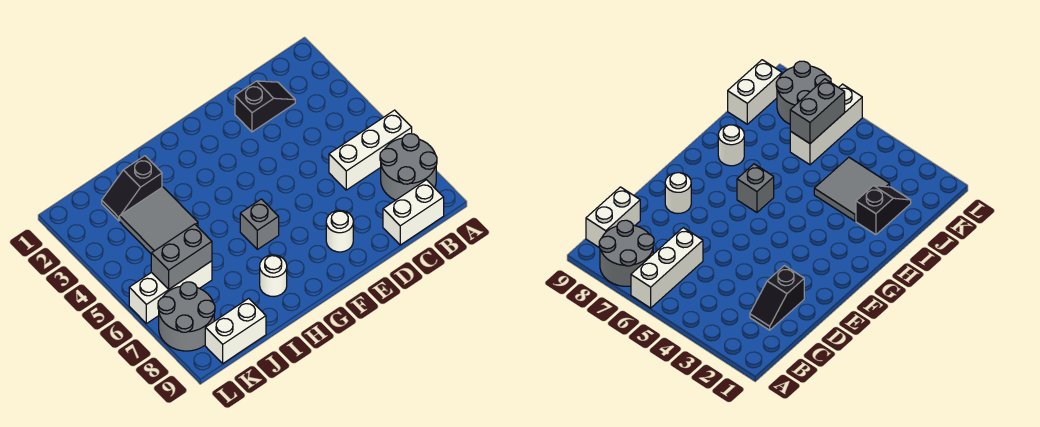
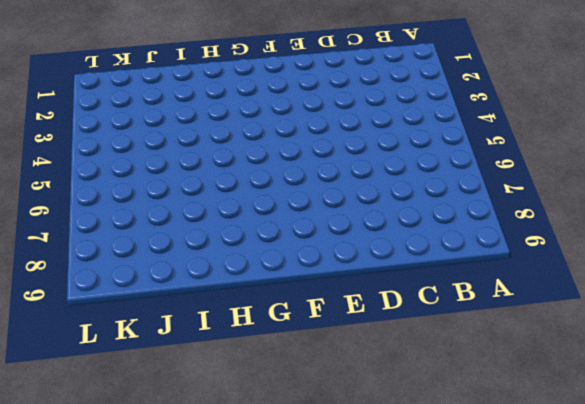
none -> white brick A6:C6 level 1
none -> grey round brick A7:B8 level 1
none -> white brick B9:C9 level 1

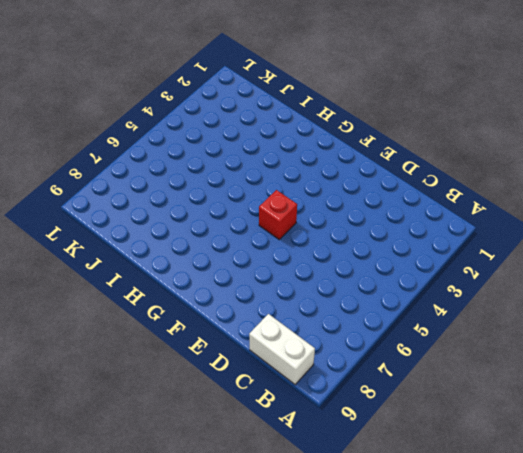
red brick F5 level 1 -> none
none -> white brick A6:C6 level 1
none -> grey round brick A7:B8 level 1
none -> black slope C2:D2 level 1 top D

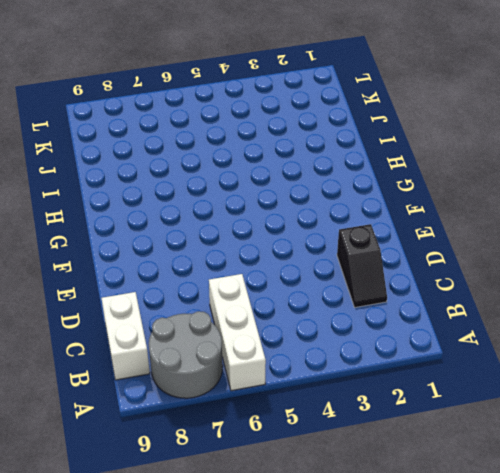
none -> white round brick E8 level 1
none -> grey brick G6 level 1
none -> white round brick H8 level 1

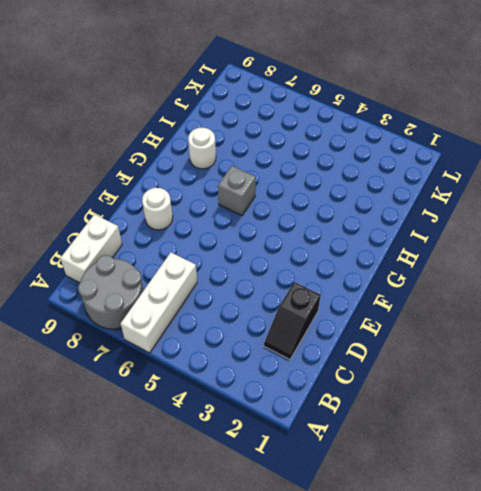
none -> black slope I2:J2 level 1 top I
none -> grey tile I3:J4 level 1
none -> white brick J6:L6 level 1

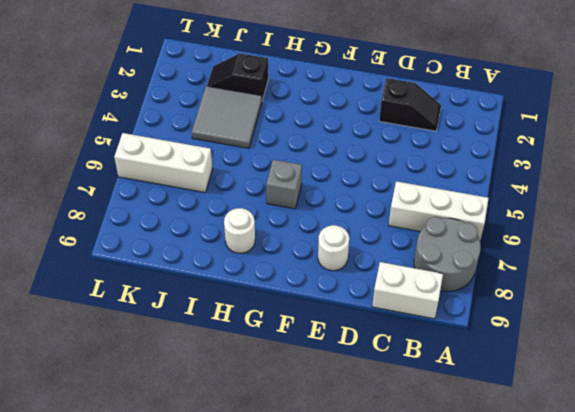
none -> white brick J9:K9 level 1
none -> grey round brick K7:L8 level 1
none -> grey brick J6:K6 level 2

